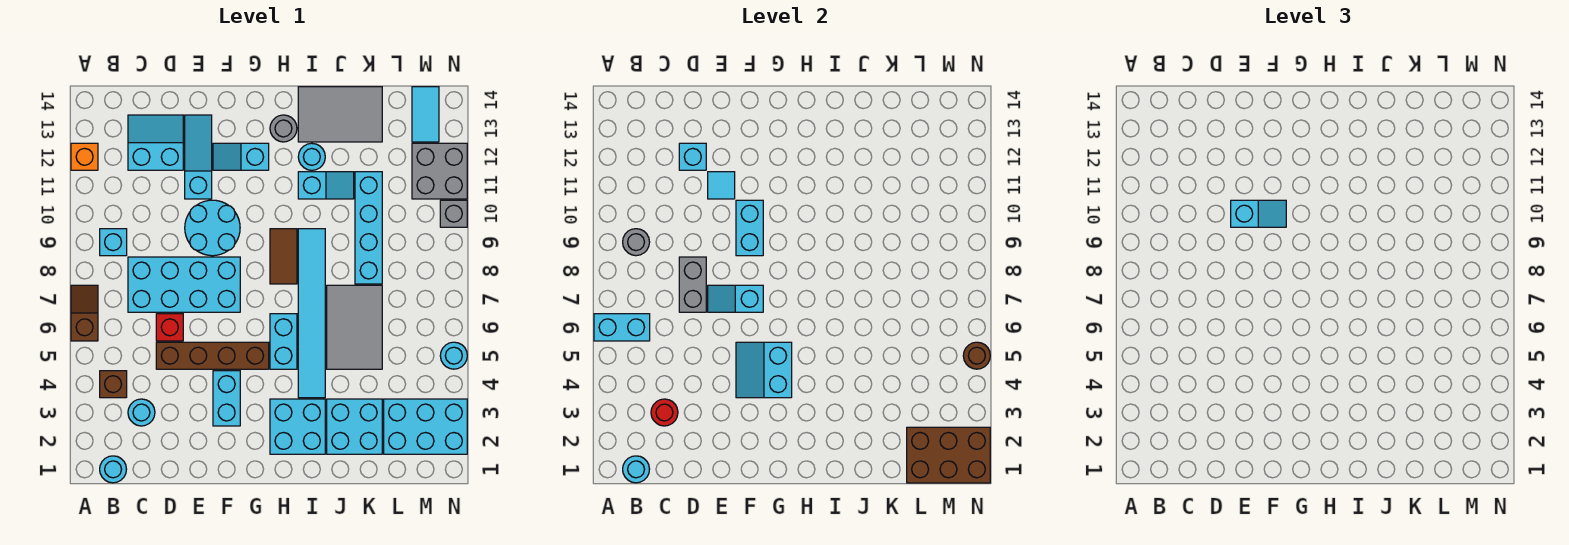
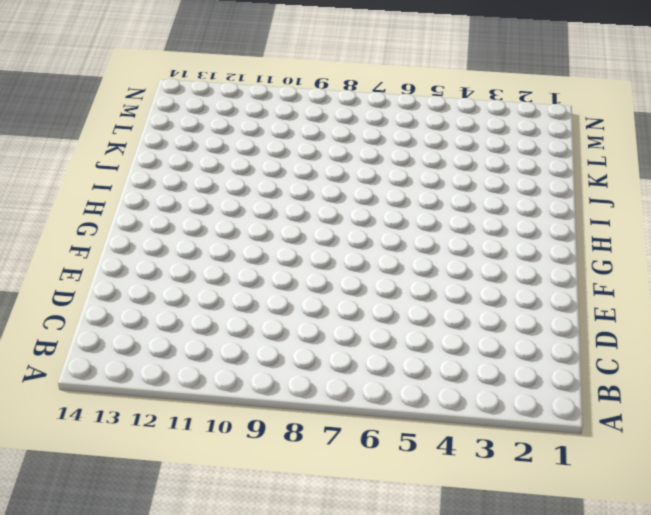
none -> brown slope A6:A7 level 1 top 6
none -> orange brick A12 level 1
none -> cyan round brick B1 level 1
none -> brown brick B4 level 1

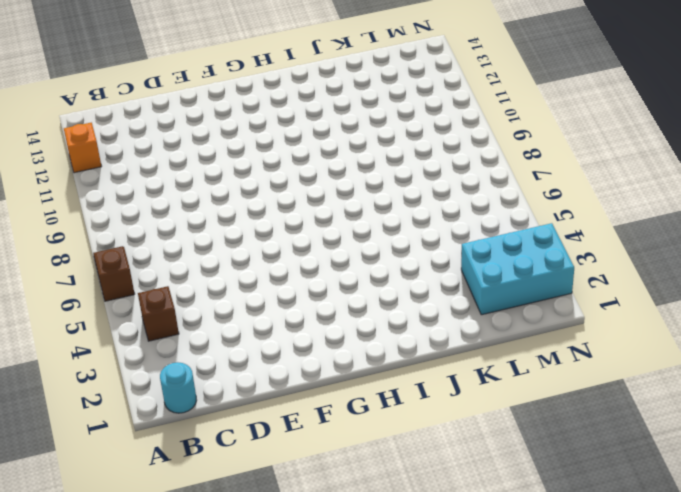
none -> cyan brick B9 level 1
none -> cyan round brick C3 level 1
none -> cyan brick C7:F8 level 1
none -> cyan slope C12:D13 level 1 top 12

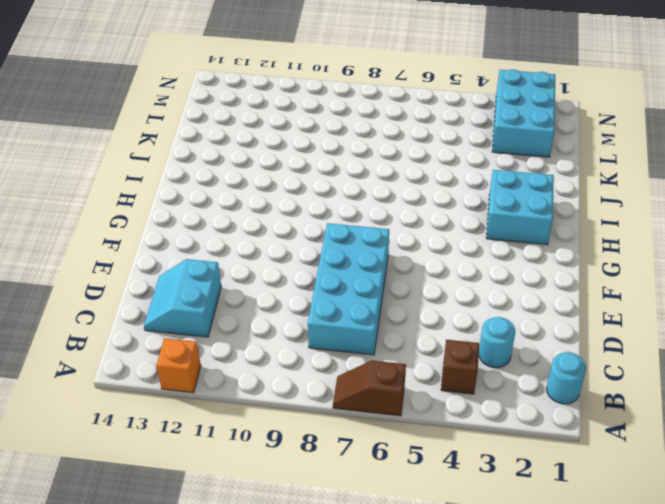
none -> cyan brick B9 level 1
none -> brown brick D5:G5 level 1
none -> red brick D6 level 1
none -> cyan round brick E9:F10 level 1

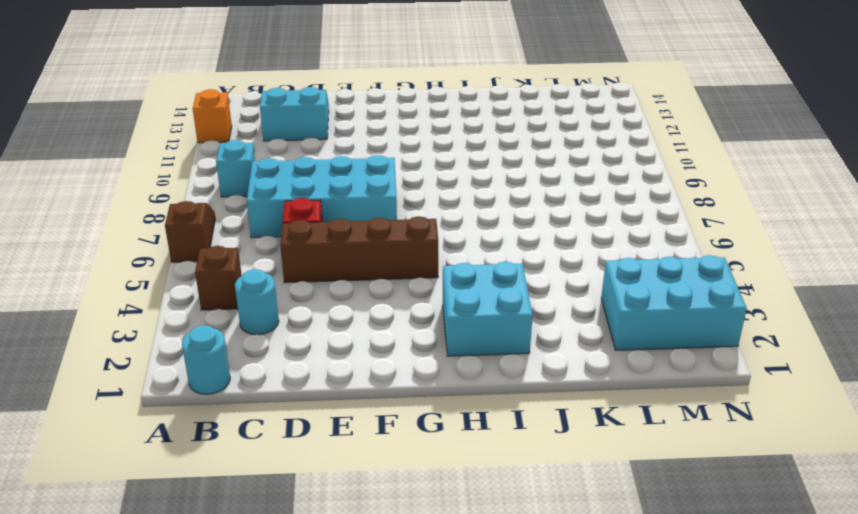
none -> cyan round brick E9:F10 level 1
none -> cyan slope E11:E13 level 1 top 11
none -> cyan brick F3:F4 level 1
none -> cyan slope F12:G12 level 1 top G

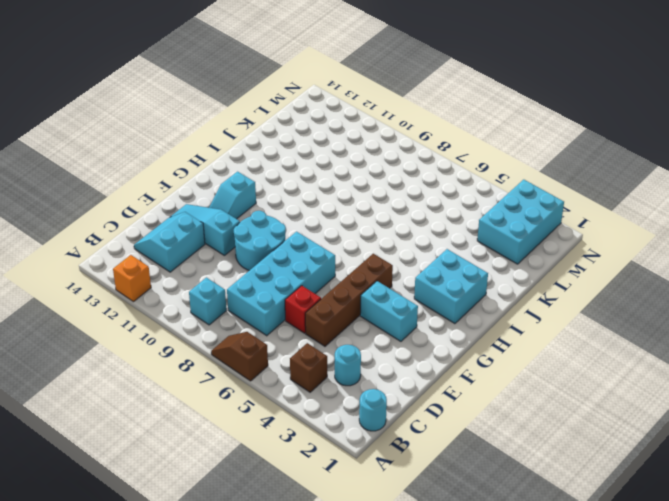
none -> cyan brick H5:H6 level 1
none -> brown tile H8:H9 level 1
none -> grey round brick H13 level 1
none -> cyan tile I4:I9 level 1

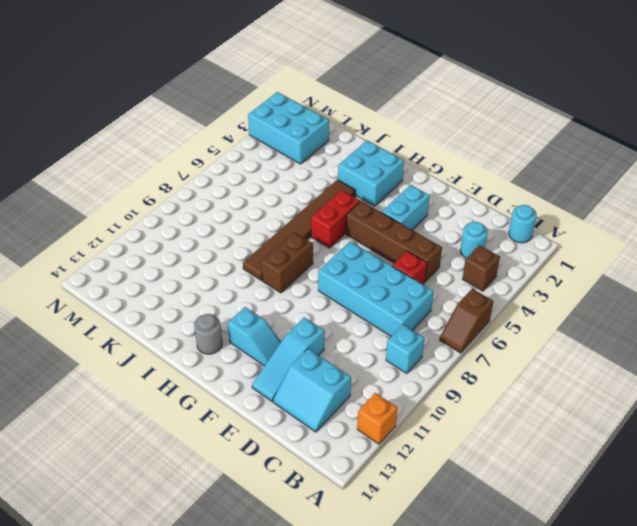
red brick H5:H6 level 1 -> cyan brick H5:H6 level 1
brown brick H8:H9 level 1 -> brown tile H8:H9 level 1
brown tile I4:I9 level 1 -> cyan tile I4:I9 level 1
none -> cyan round brick E9:F10 level 1
none -> cyan slope I11:J11 level 1 top I
none -> cyan round brick I12 level 1
none -> grey tile I13:K14 level 1

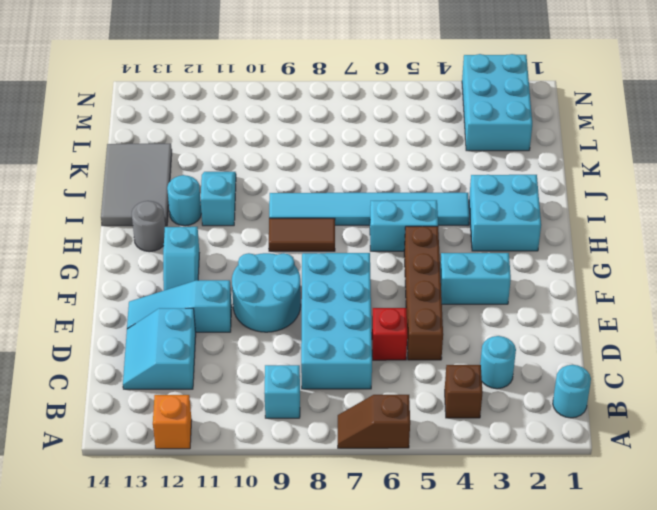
none -> cyan brick J2:K3 level 1
none -> grey tile J5:K7 level 1
none -> cyan brick K8:K11 level 1
none -> grey brick M11:N12 level 1

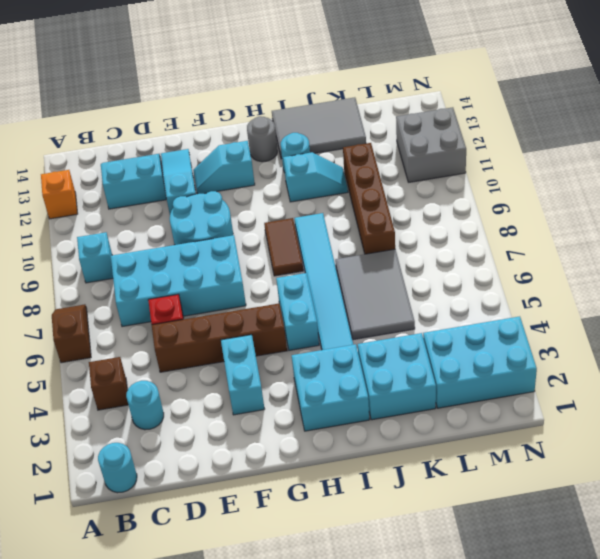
brown brick K8:K11 level 1 -> cyan brick K8:K11 level 1
none -> cyan tile M13:M14 level 1
none -> cyan round brick N5 level 1
none -> grey brick N10 level 1
none -> cyan brick A6:B6 level 2

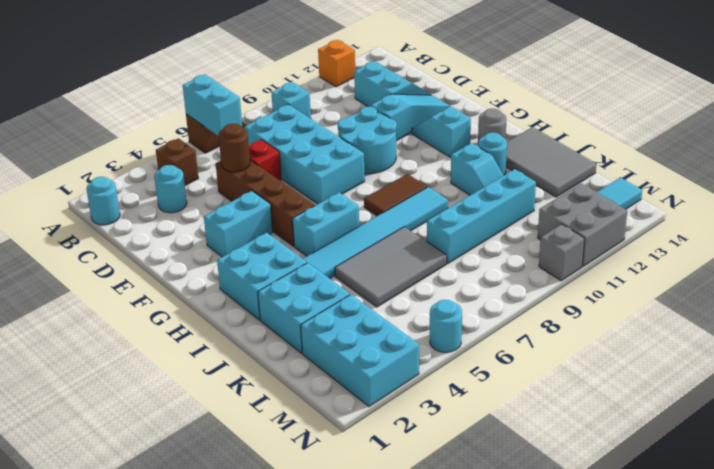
brown round brick D5 level 2 -> brown round brick N5 level 2
none -> cyan round brick B1 level 2
none -> grey round brick B9 level 2
none -> red round brick C3 level 2
none -> grey brick D7:D8 level 2

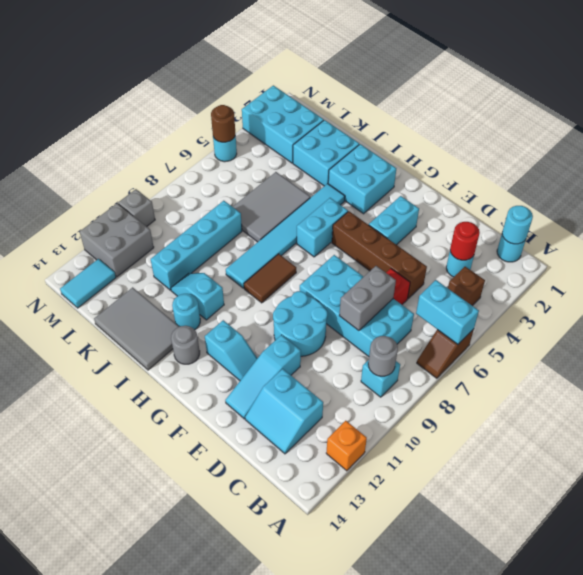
none -> cyan brick D12 level 2
none -> cyan slope E7:F7 level 2 top F
none -> cyan tile E11 level 2
none -> cyan slope F4:G5 level 2 top G

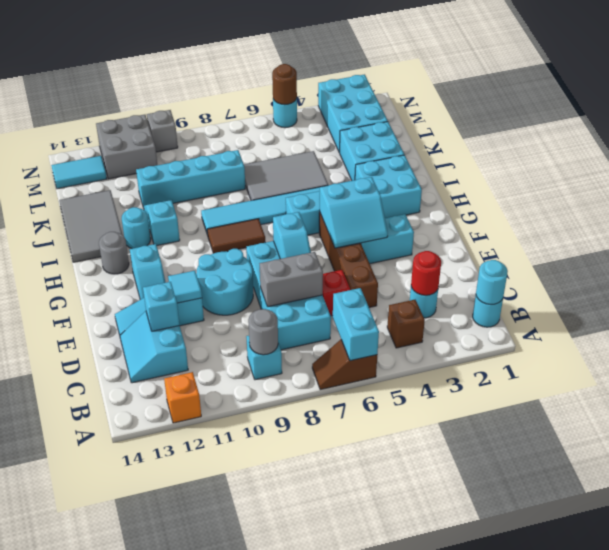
none -> cyan brick F9:F10 level 2
none -> brown brick L1:N2 level 2
none -> cyan slope E10:F10 level 3 top E

